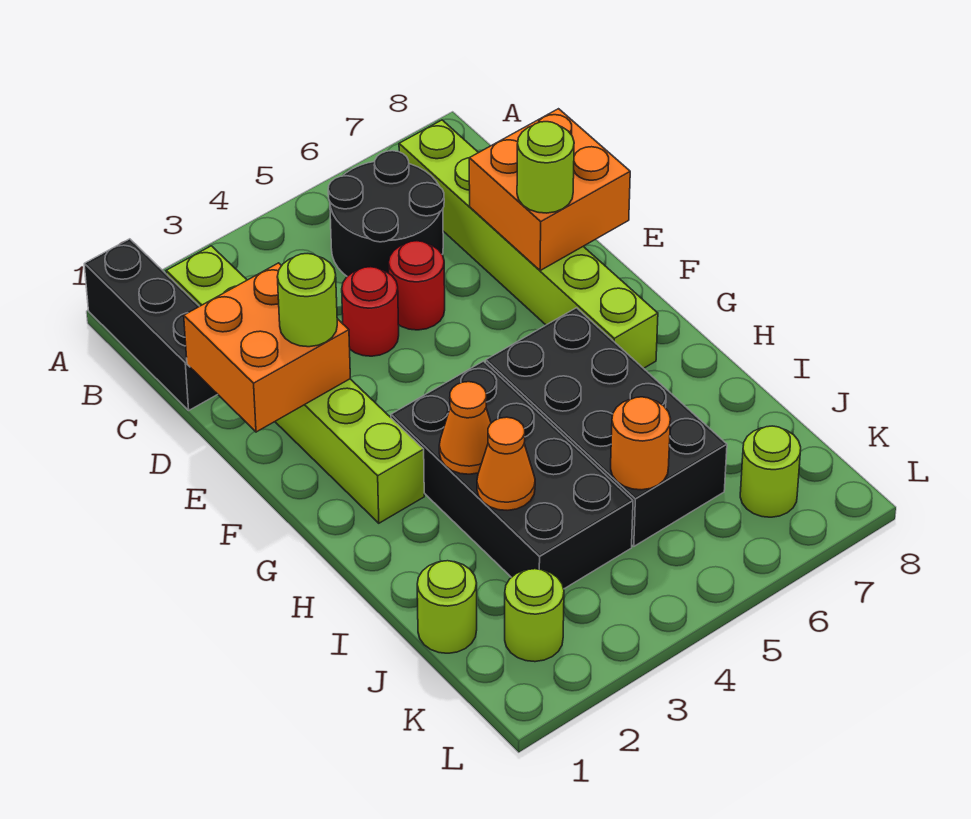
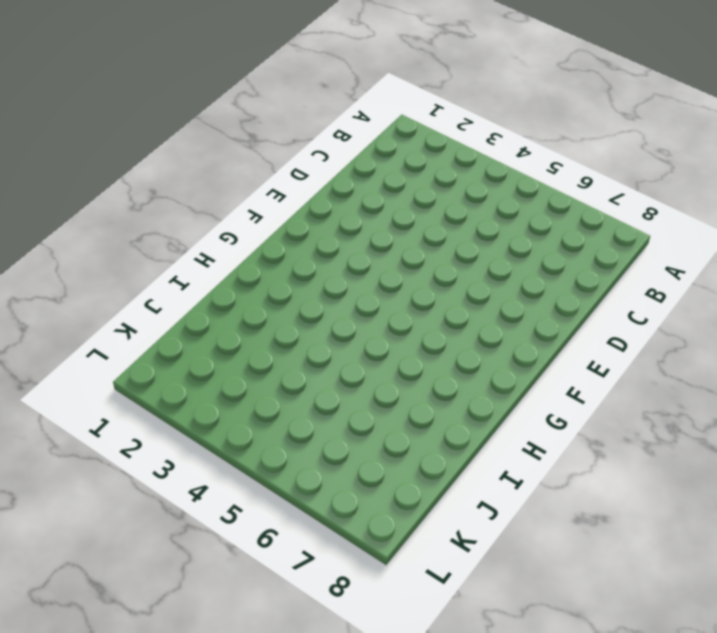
none -> black brick A1:C1 level 1
none -> lime brick B2:G2 level 1
none -> black round brick B5:C6 level 1

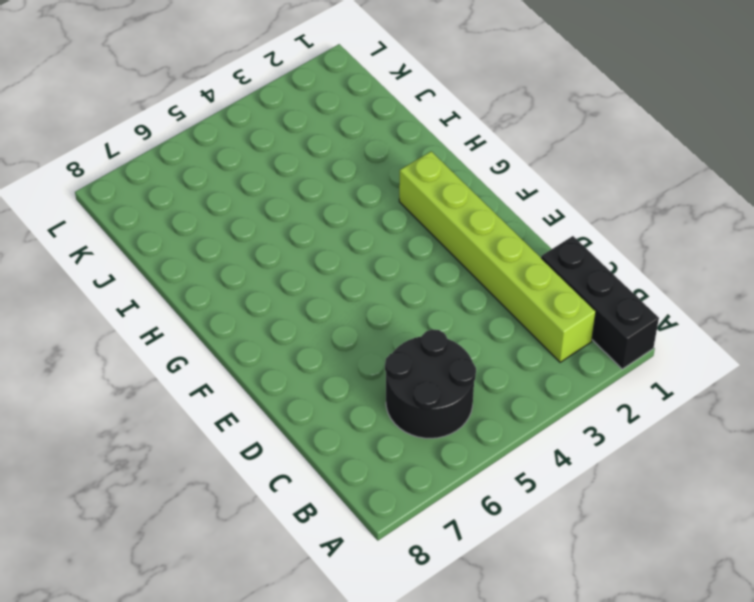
none -> lime brick B7:G7 level 1
none -> red round brick D4 level 1
none -> red round brick D5 level 1

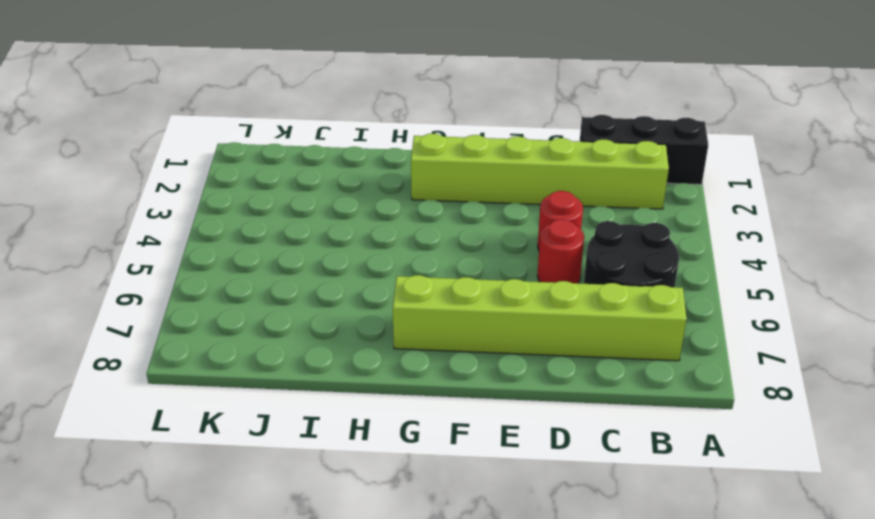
none -> black brick G3:J4 level 1
none -> black brick G5:J6 level 1
none -> lime round brick J1 level 1

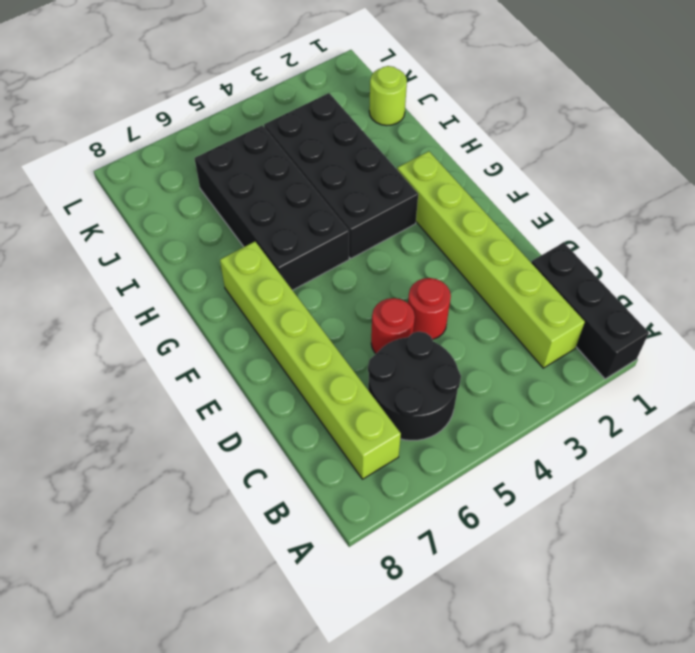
none -> lime round brick K2 level 1
none -> lime round brick K7 level 1
none -> orange brick D1:E2 level 2

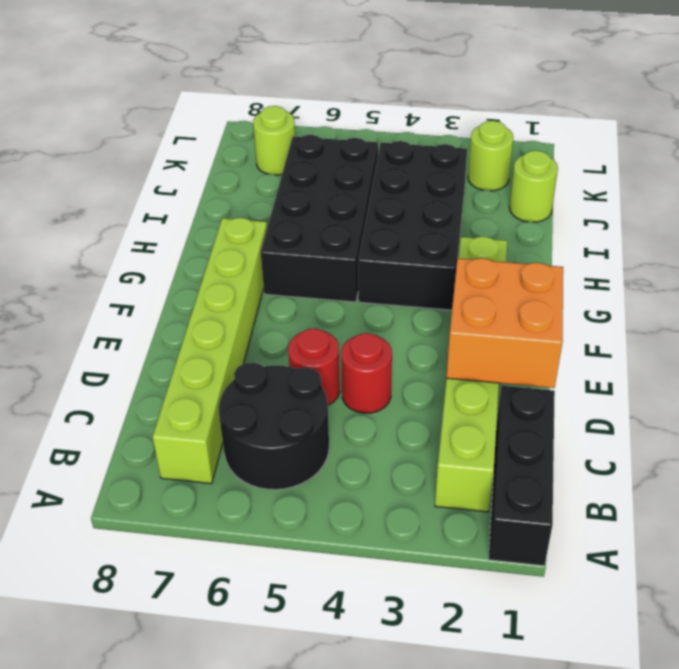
none -> orange brick D7:E8 level 2
none -> orange cone H3 level 2
none -> orange cone I3 level 2

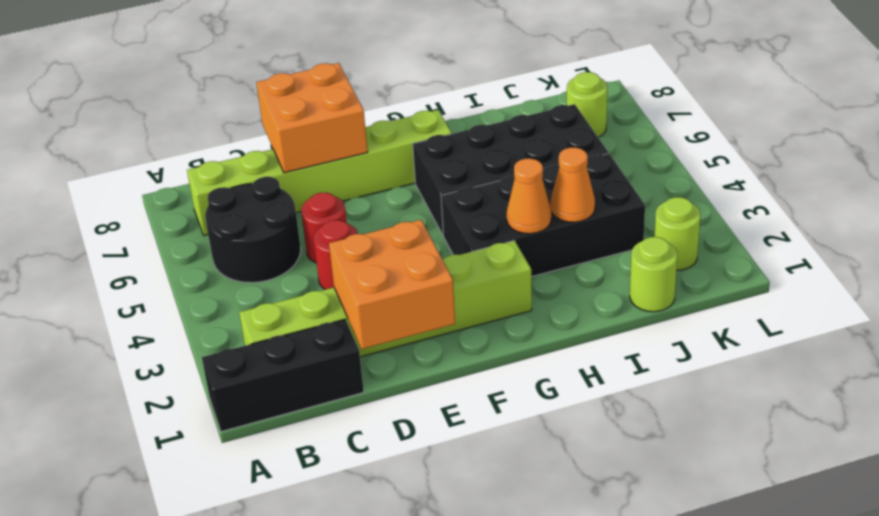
none -> orange round brick J5 level 2
none -> lime round brick E2 level 3
none -> lime round brick E7 level 3

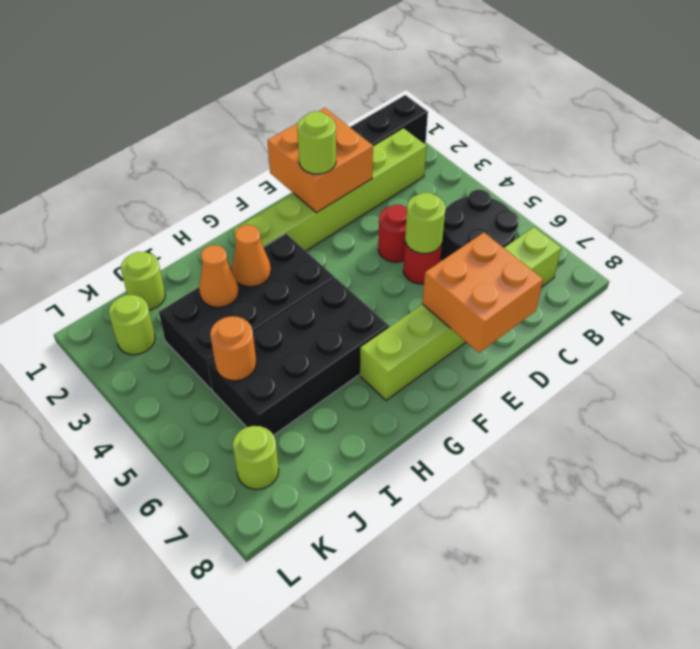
lime round brick D5 level 2 -> lime round brick E7 level 3

